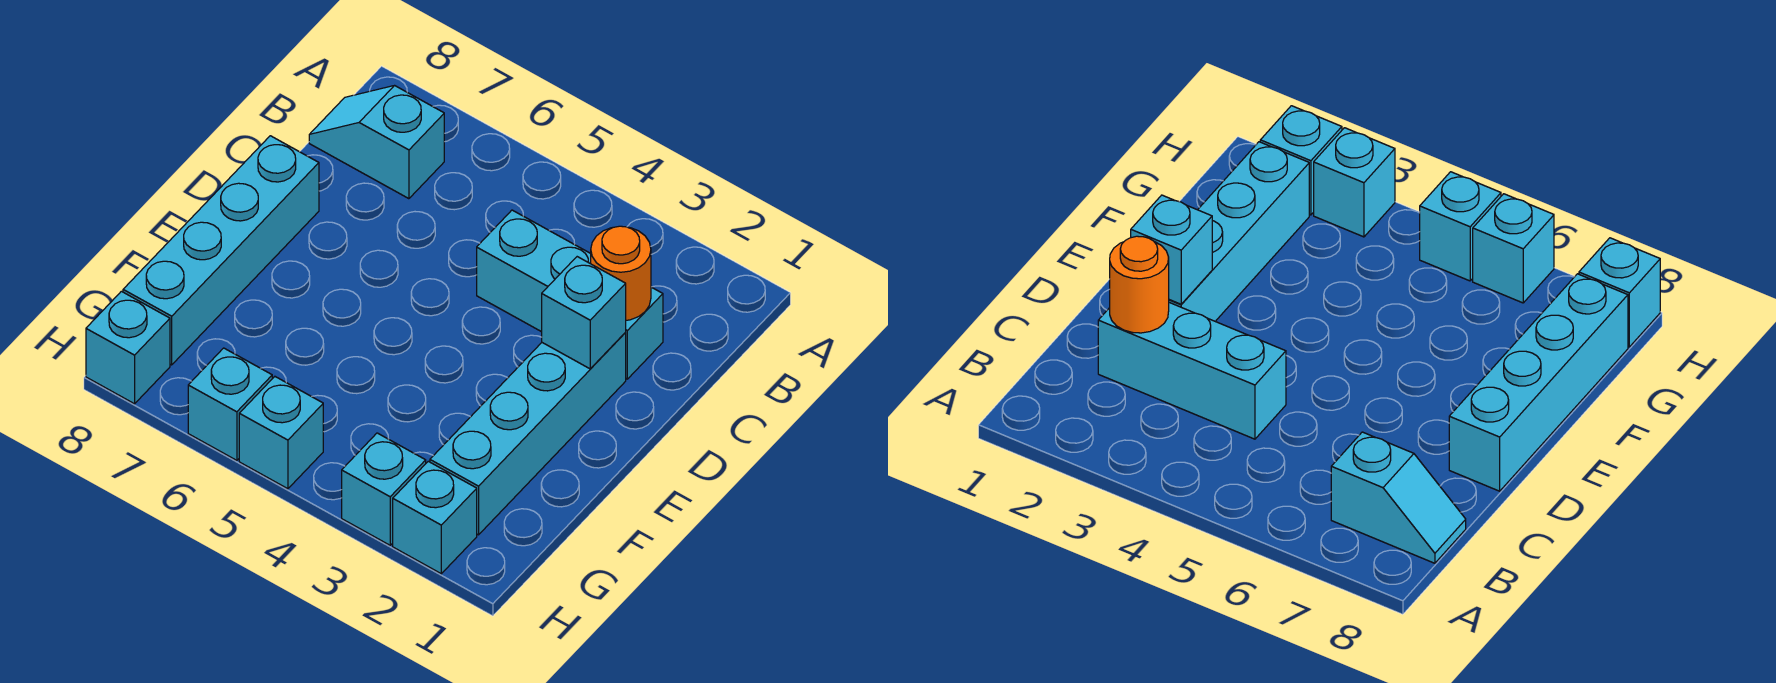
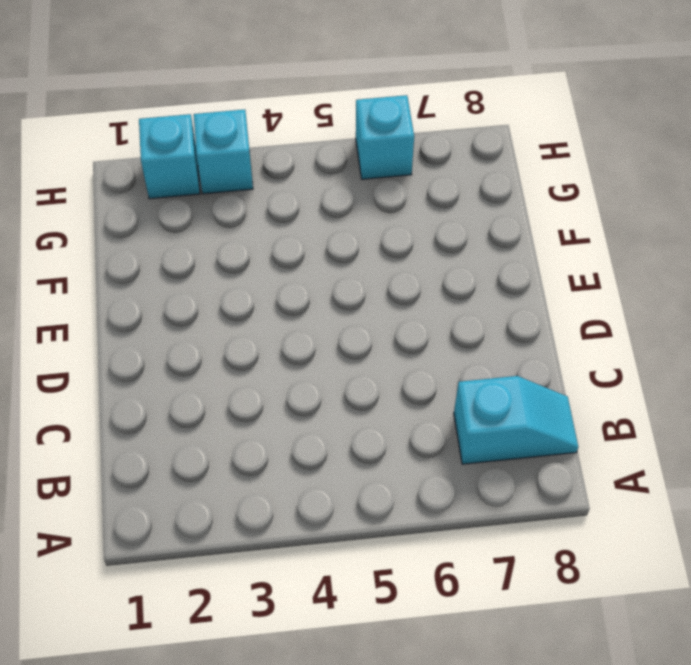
none -> cyan brick C2:C4 level 1
none -> cyan brick D2:G2 level 1

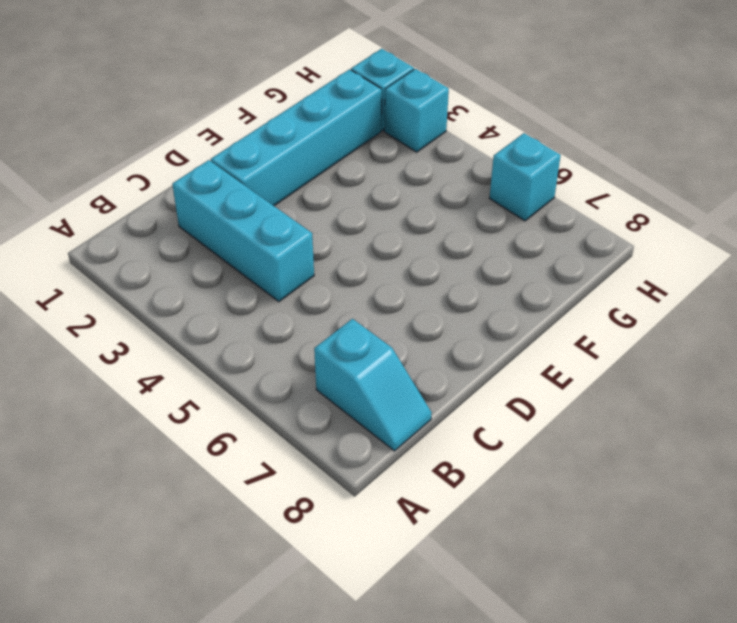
none -> cyan brick D8:G8 level 1
none -> cyan brick H5 level 1

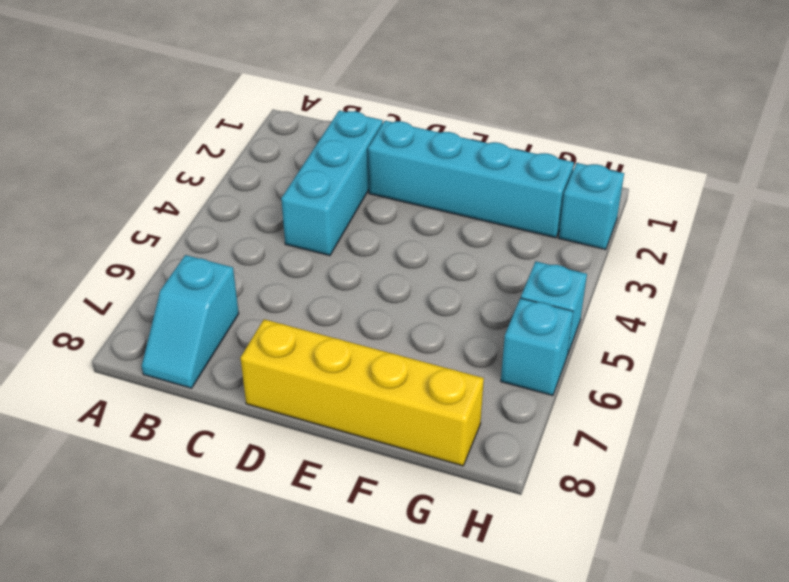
yellow brick D8:G8 level 1 -> cyan brick D8:G8 level 1
none -> cyan brick H3 level 1
none -> cyan brick H8 level 1

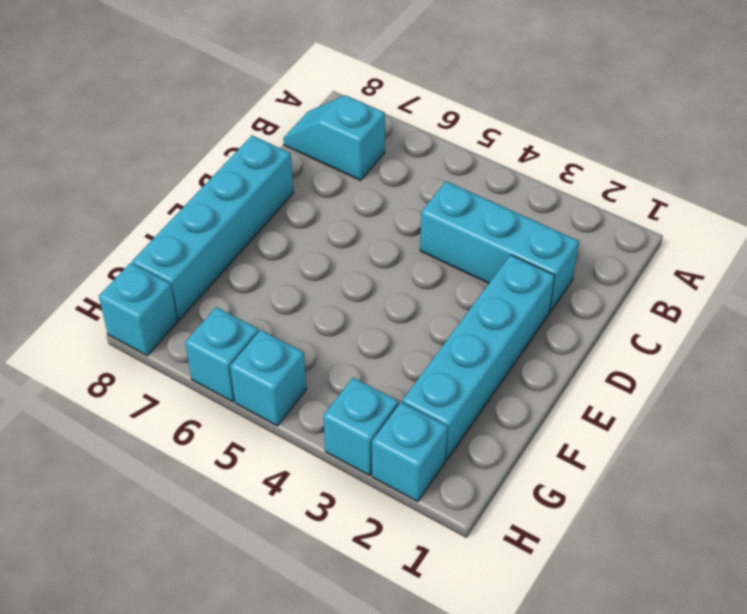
none -> orange round brick C2 level 2
none -> cyan brick D2 level 2

